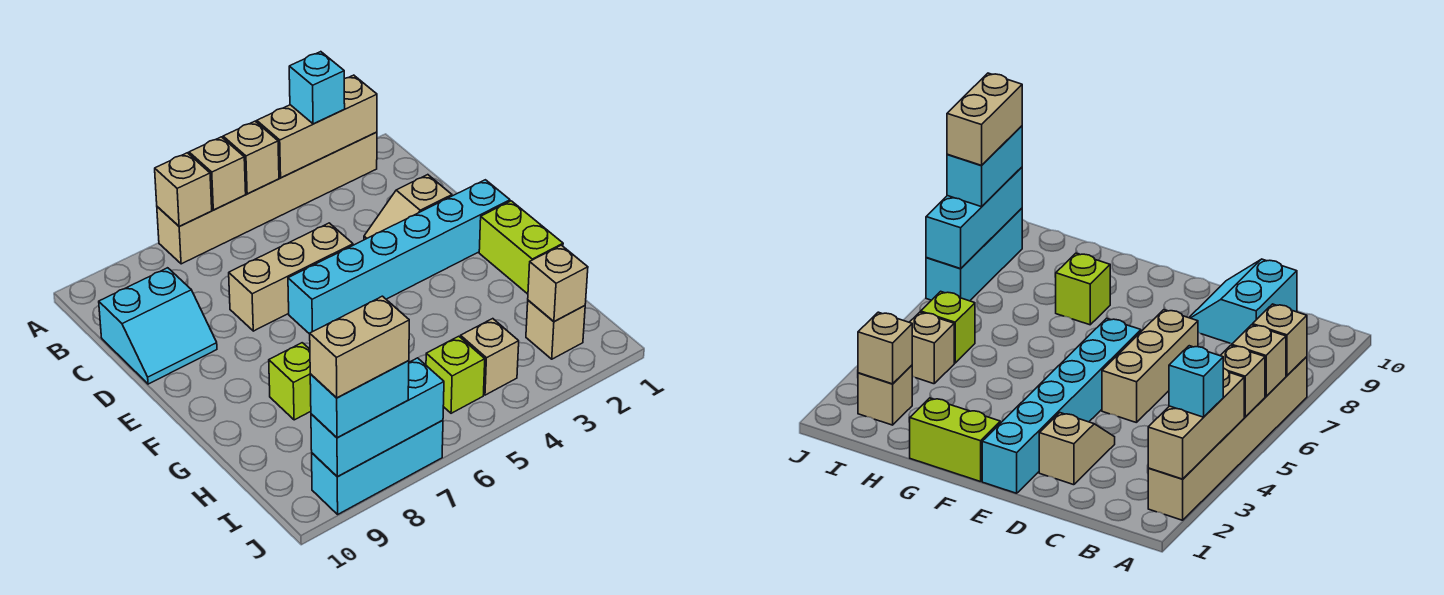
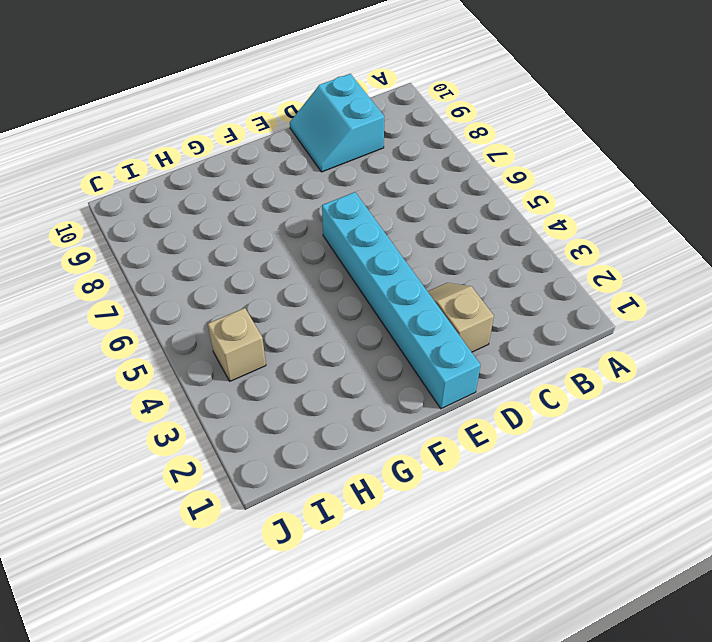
none -> tan brick A2:A7 level 1
none -> tan brick D5:D7 level 1
none -> lime brick F1:G1 level 1

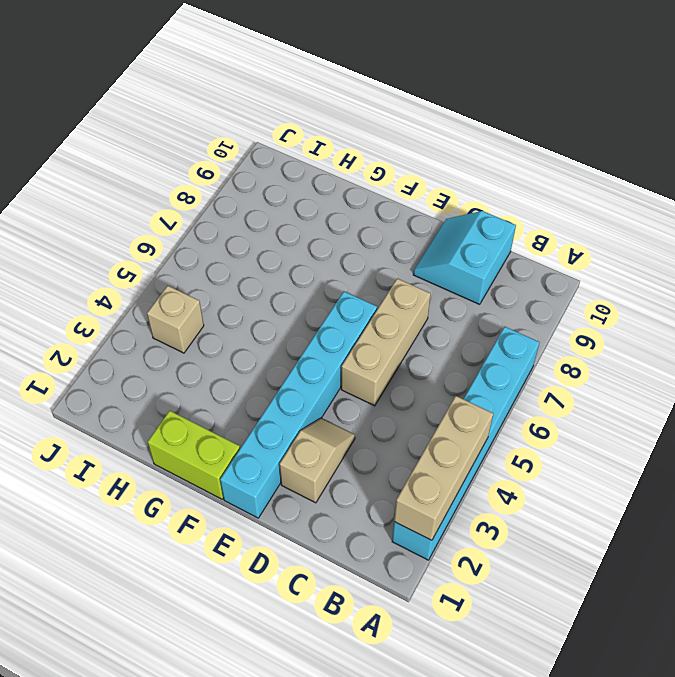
cyan brick A2:A7 level 1 -> tan brick A2:A7 level 1
none -> lime brick G8 level 1
none -> tan brick I2 level 1
none -> lime brick I5 level 1

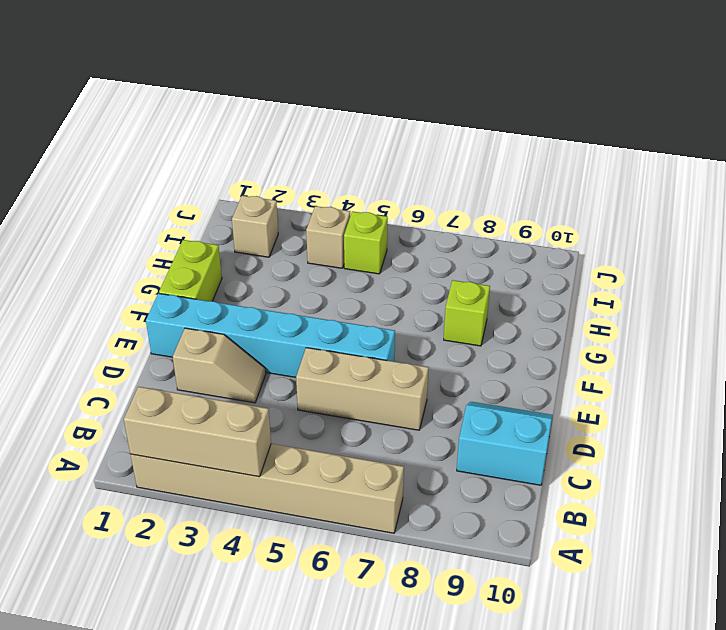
none -> cyan brick J7:J9 level 1
none -> tan brick A5 level 2
none -> tan brick A6 level 2

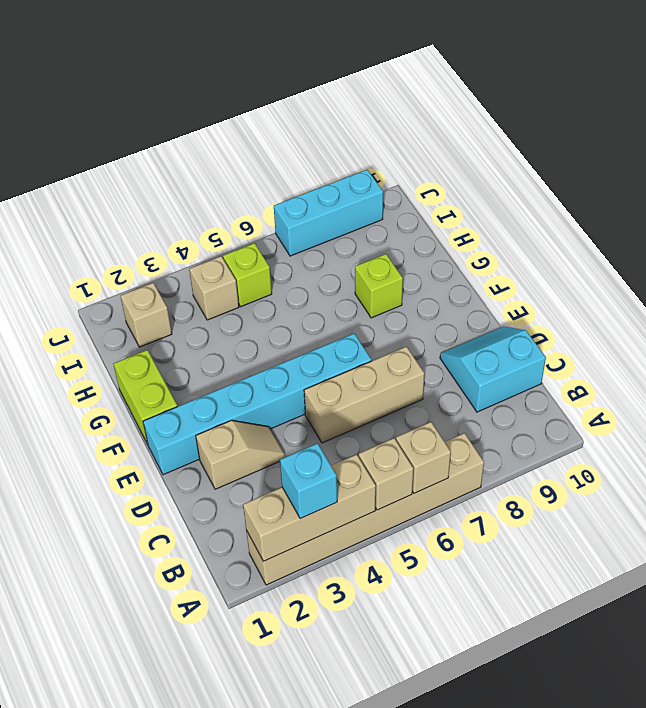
none -> tan brick A7 level 2
none -> tan brick I2 level 2
none -> cyan brick J7:J9 level 2

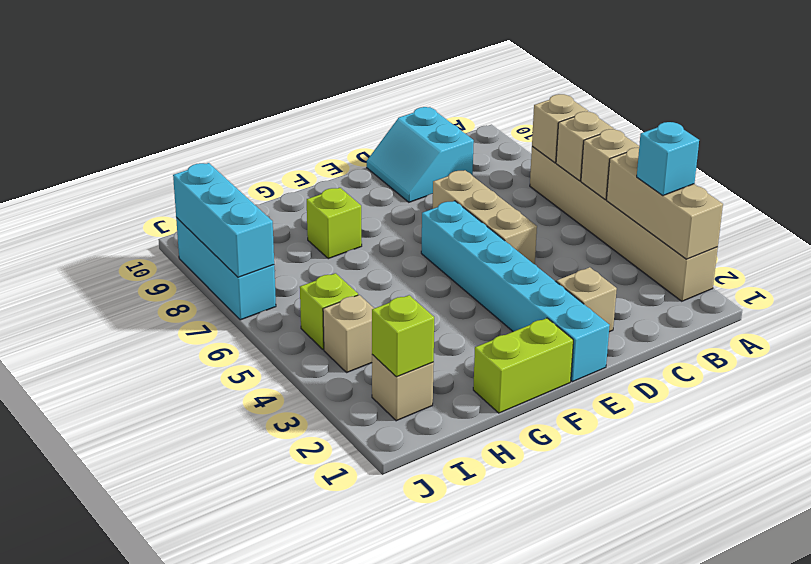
lime brick I2 level 2 -> tan brick I2 level 2
none -> cyan brick J8:J9 level 3
none -> tan brick J8:J9 level 4

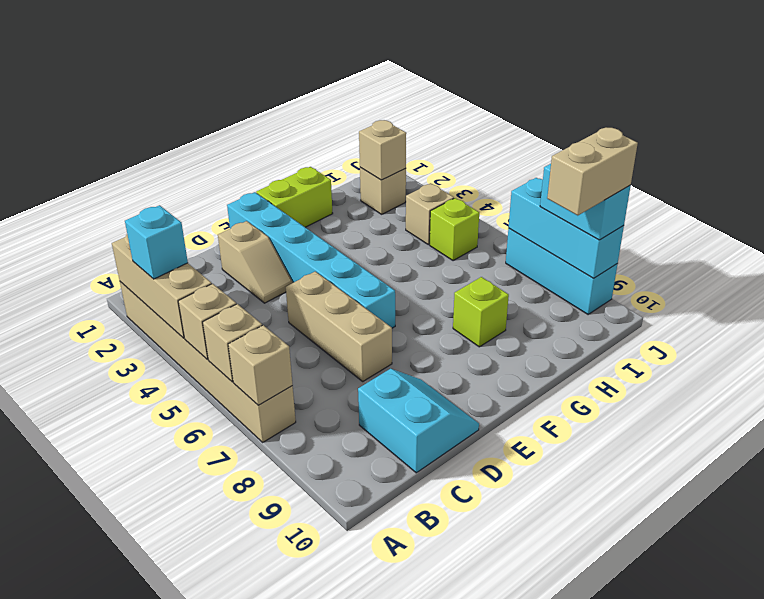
tan brick I9:J9 level 4 -> tan brick J8:J9 level 4

